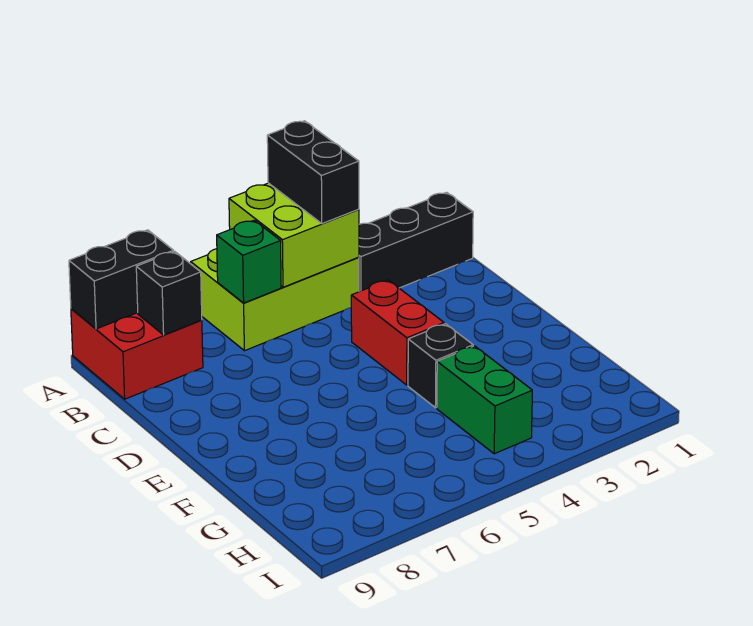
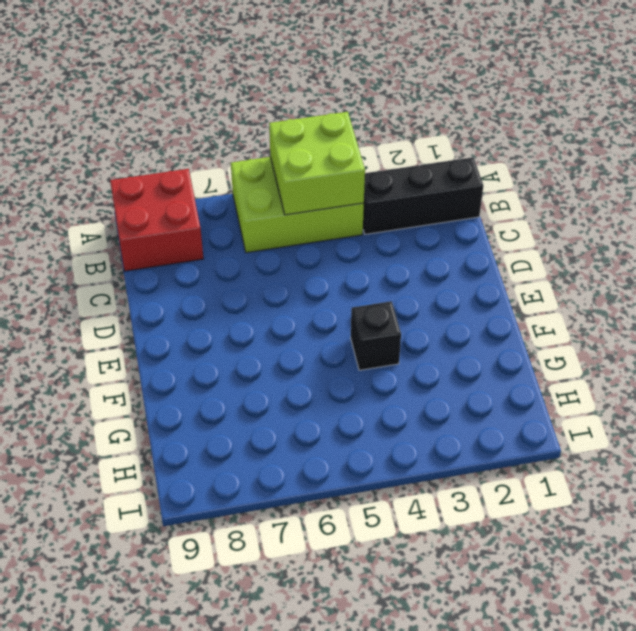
none -> red brick D4:E4 level 1
none -> green brick G4:H4 level 1

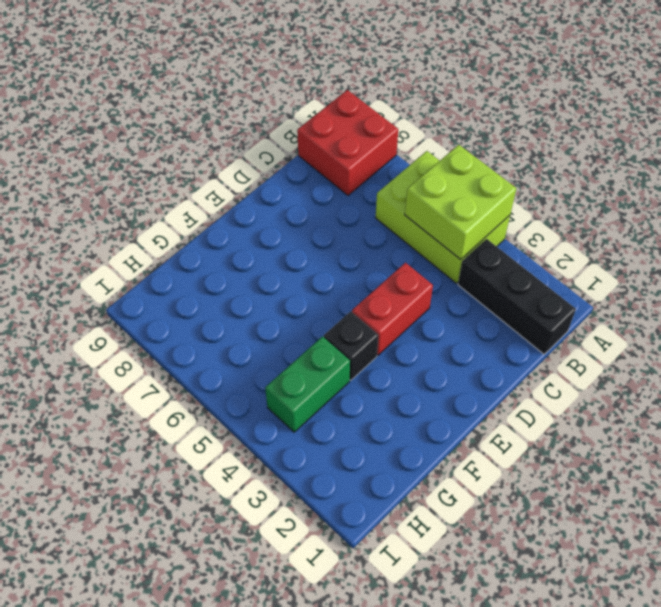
none -> black brick A8:A9 level 2
none -> green brick B6 level 2

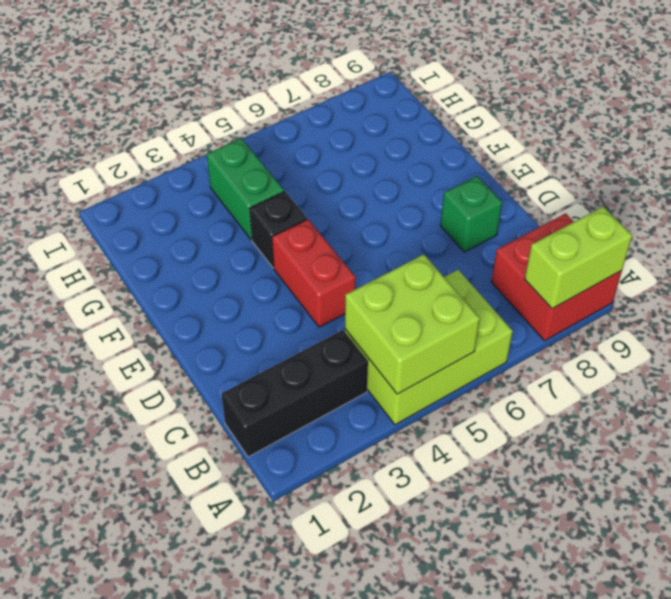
lime brick A8:A9 level 2 -> black brick A8:A9 level 2
green brick D8 level 1 -> green brick B6 level 2
none -> black brick B8 level 2
none -> black brick A4:B4 level 3

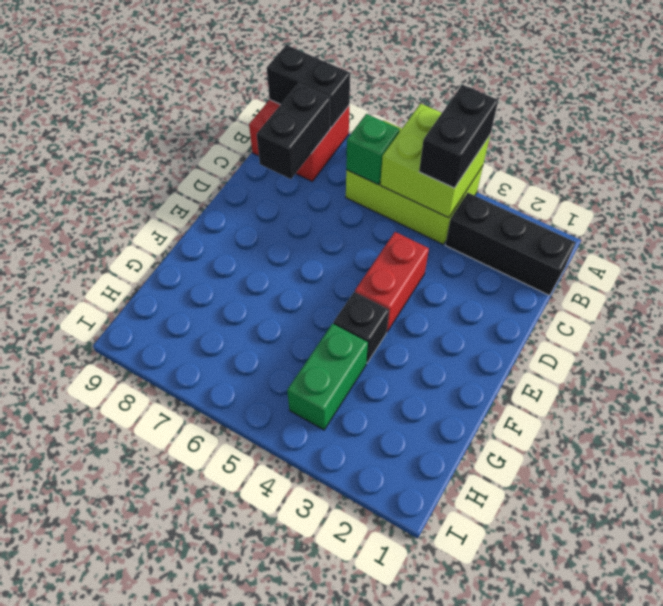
black brick B8:C8 level 2 -> black brick B8 level 2

